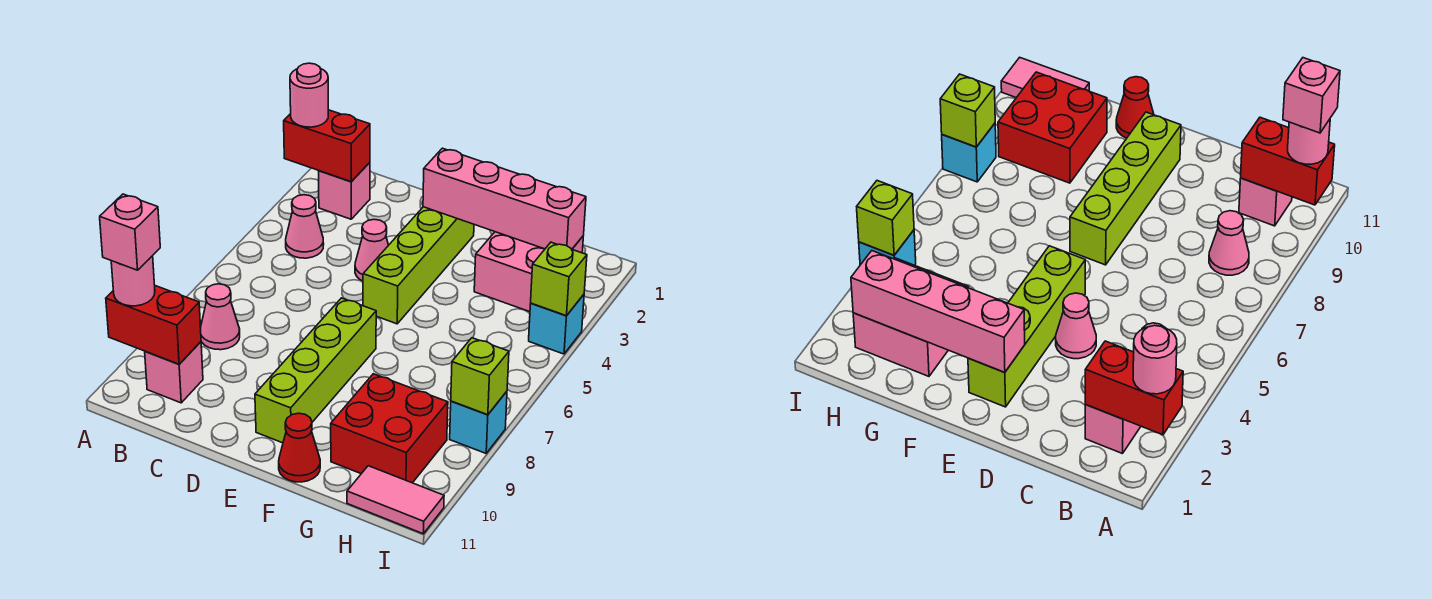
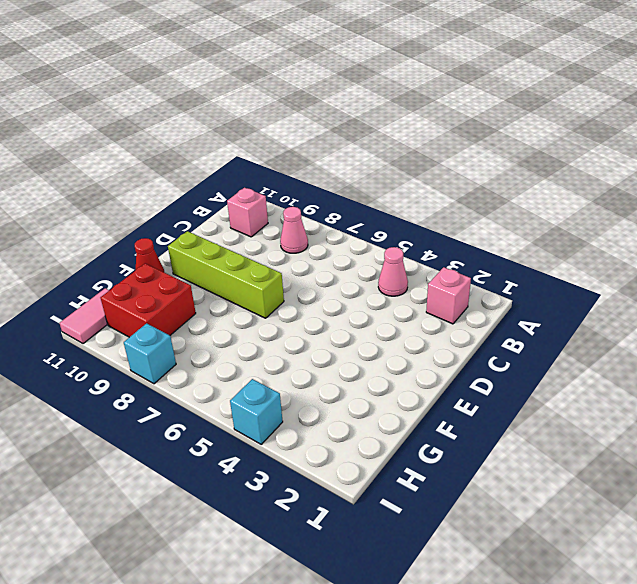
none -> pink cone D4 level 1
none -> lime brick E2:E5 level 1
none -> pink brick G2:H3 level 1

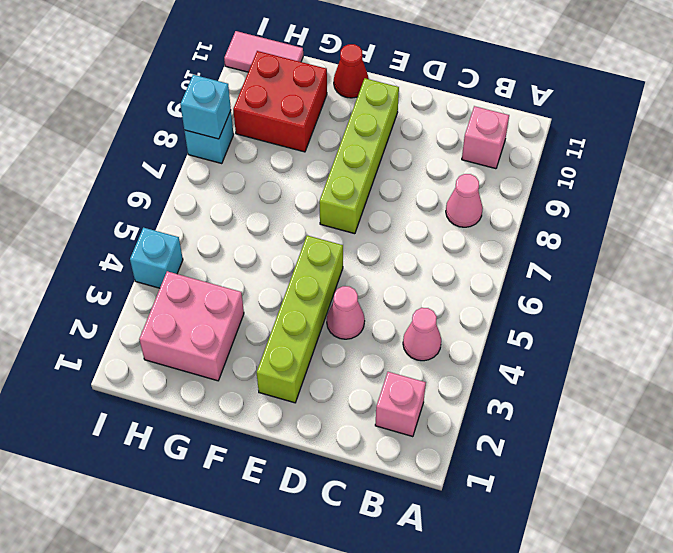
cyan brick I8 level 2 -> lime brick I8 level 2
none -> red brick A2:B2 level 2
none -> red brick A10:B10 level 2
none -> pink brick E2:H2 level 2

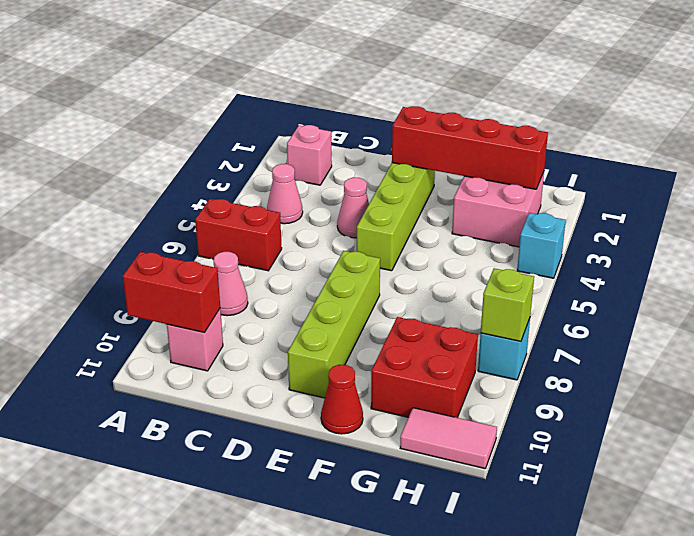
red brick A6:B6 level 1 -> red brick A2:B2 level 2
red brick E2:H2 level 2 -> pink brick E2:H2 level 2
none -> lime brick I4 level 2
none -> pink round brick A2 level 3
none -> pink round brick A10 level 3

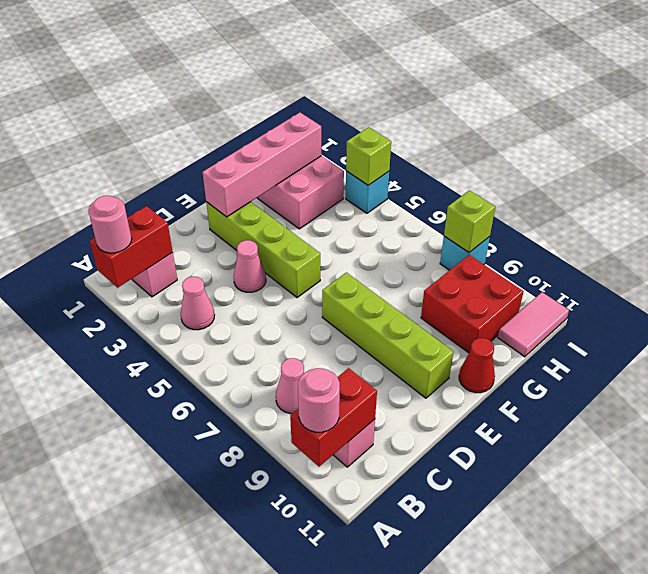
none -> pink brick A10 level 4

